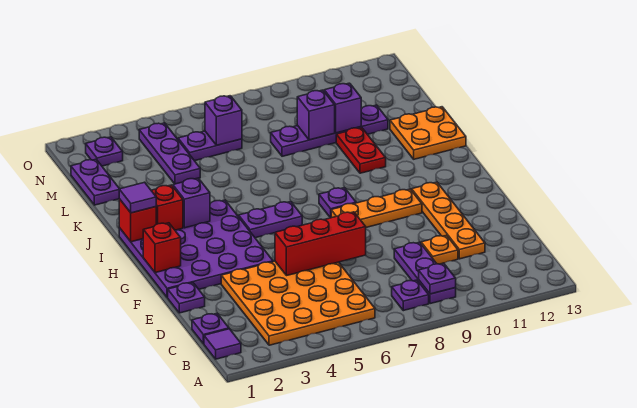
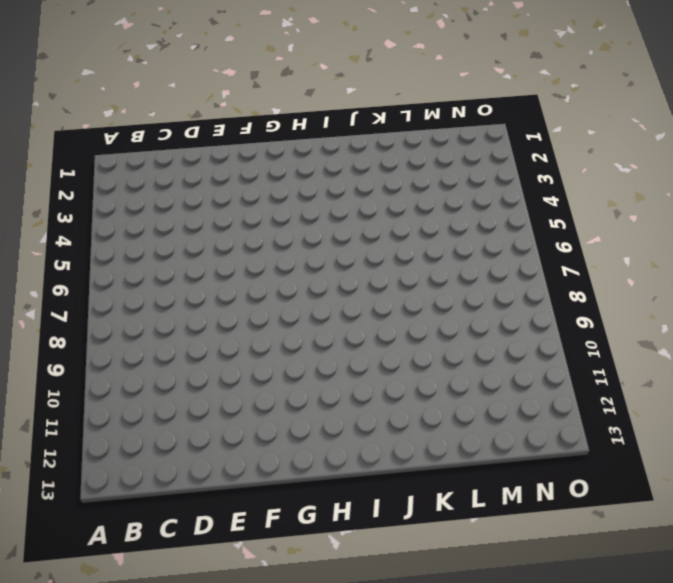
none -> purple tile B1 level 1
none -> orange plate B3:E6 level 1
none -> purple plate B8 level 1

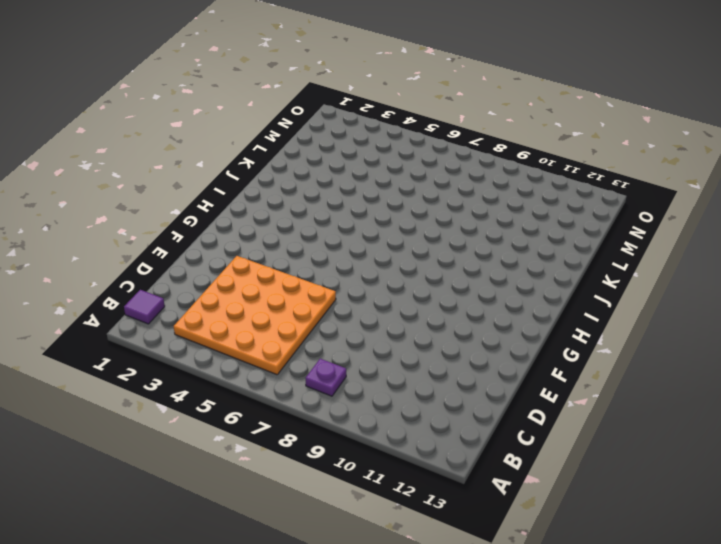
none -> purple plate B9:D9 level 1
none -> purple plate C1 level 1
none -> orange plate D10 level 1

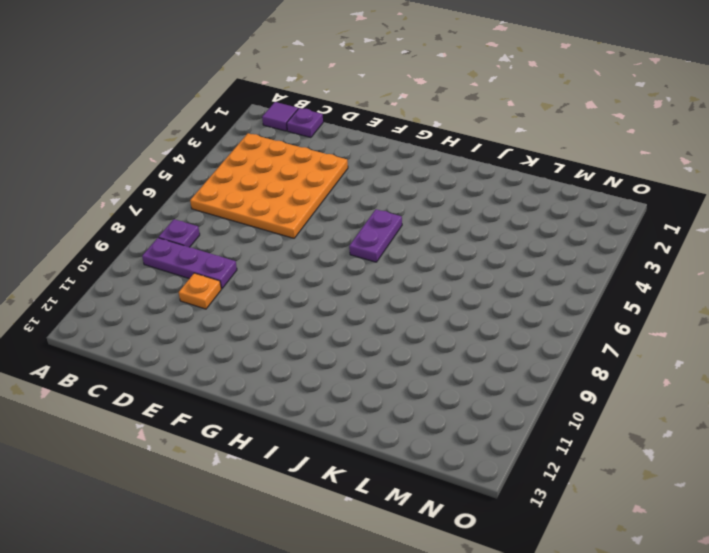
none -> orange plate D11:G11 level 1
none -> purple plate E1 level 1
none -> purple plate F1:I4 level 1

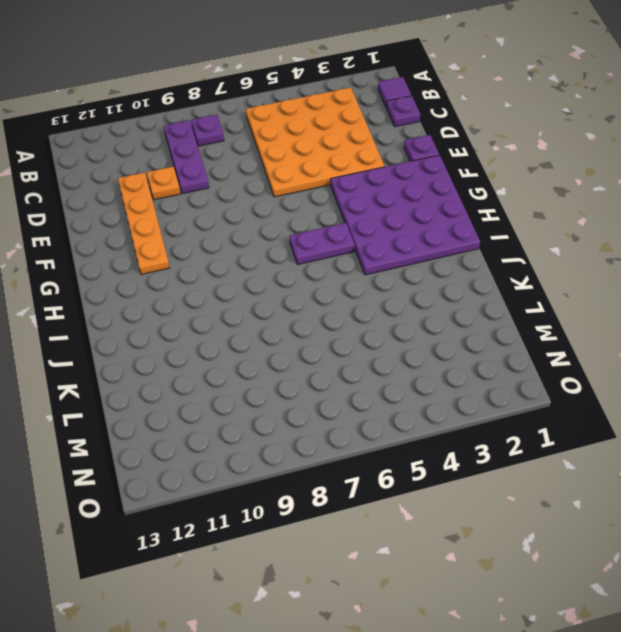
none -> orange plate G8:G10 level 1
none -> purple plate H8 level 1
none -> red plate J10:K10 level 1

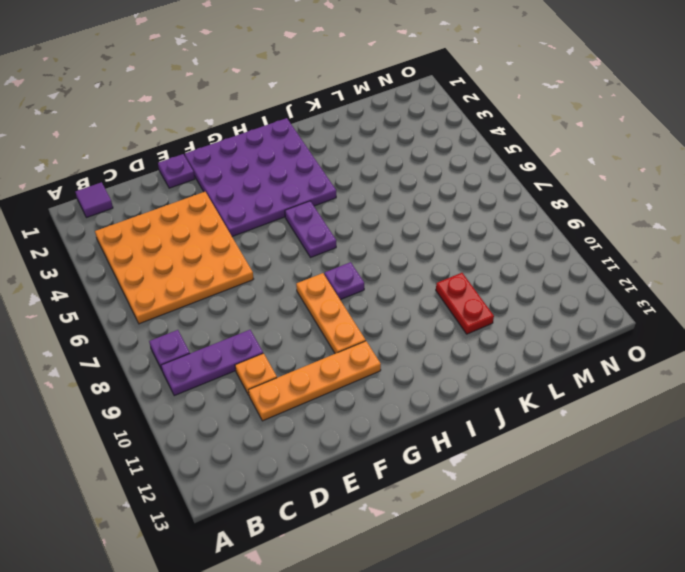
red plate K10:K11 level 1 -> red plate J10:K10 level 1
none -> purple plate C1 level 1
none -> orange plate J12:K13 level 1
none -> purple plate L1:M1 level 1

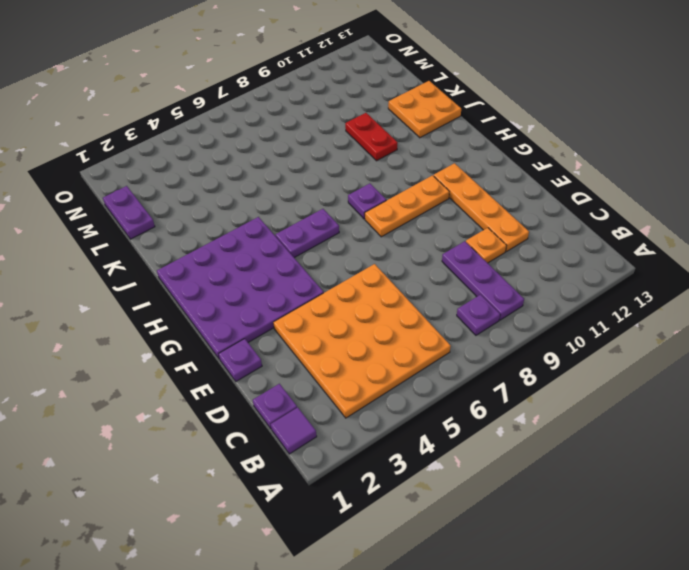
none -> purple plate L4:N4 level 1
none -> purple plate L8:L11 level 1
none -> purple plate M5:M6 level 1

